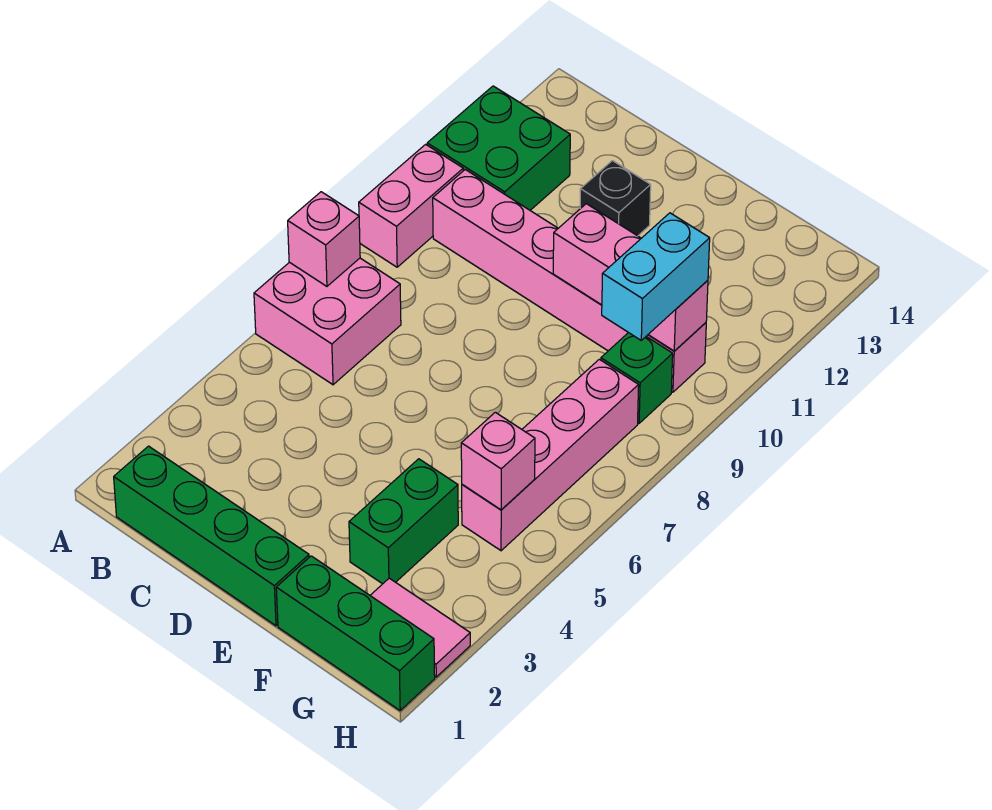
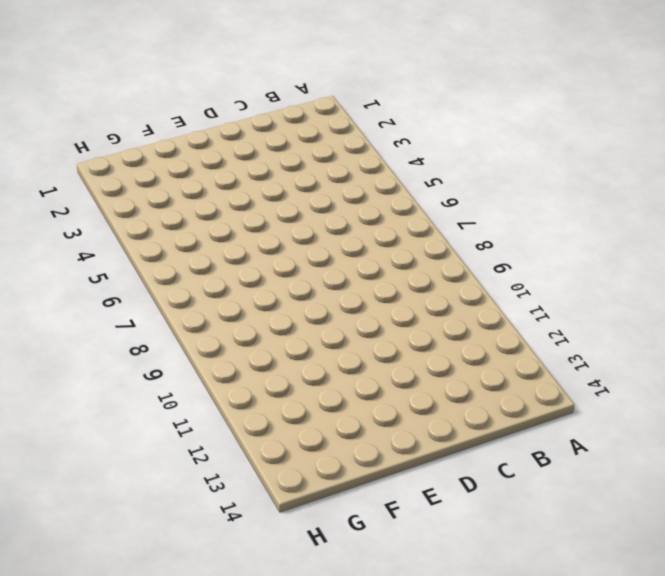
none -> pink brick A6:B7 level 1
none -> pink brick A9:A10 level 1
none -> green brick A11:B12 level 1

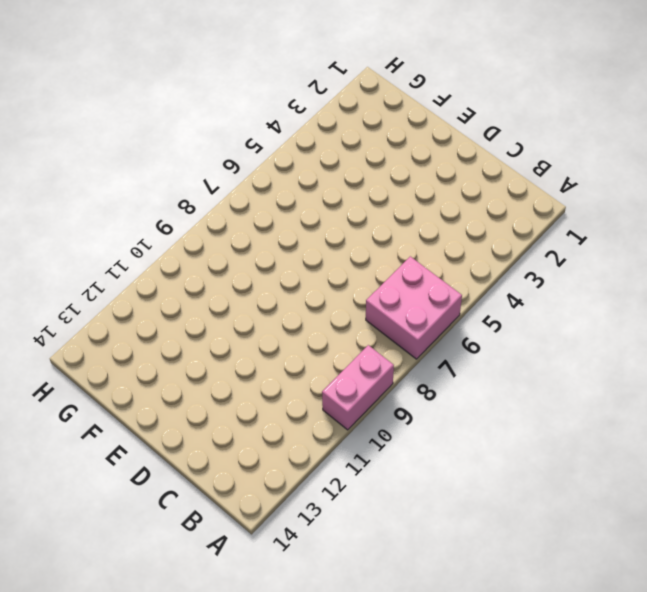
none -> green brick A11:B12 level 1
none -> green brick B1:E1 level 1
none -> pink brick B10:G10 level 1

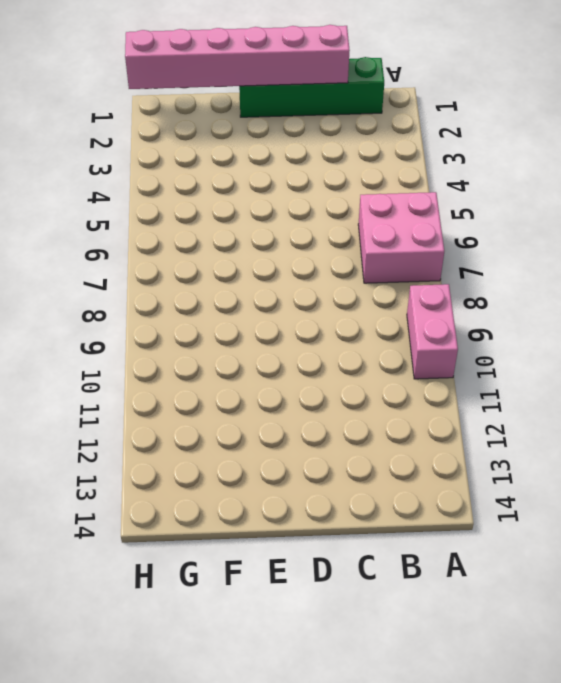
pink brick C1:H1 level 2 -> pink brick B10:G10 level 1
none -> green brick A11:B12 level 1
none -> black brick D12 level 1
none -> green brick F1:H1 level 1

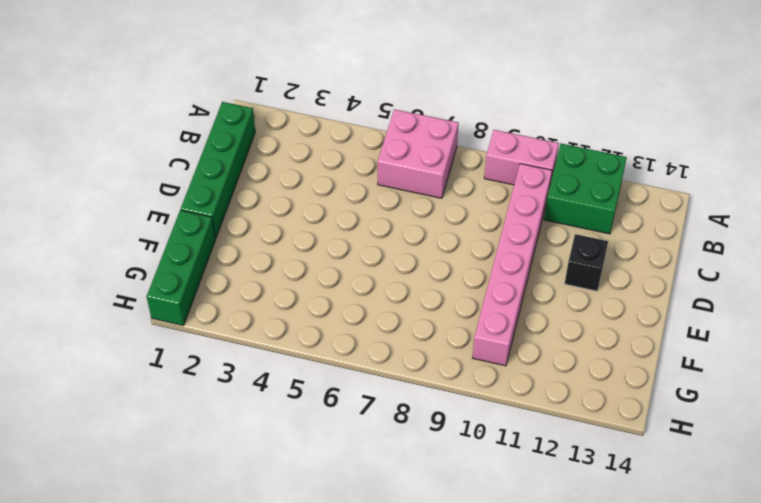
none -> green brick F3:F4 level 1
none -> pink tile G2:H2 level 1
none -> pink brick G5:G8 level 1

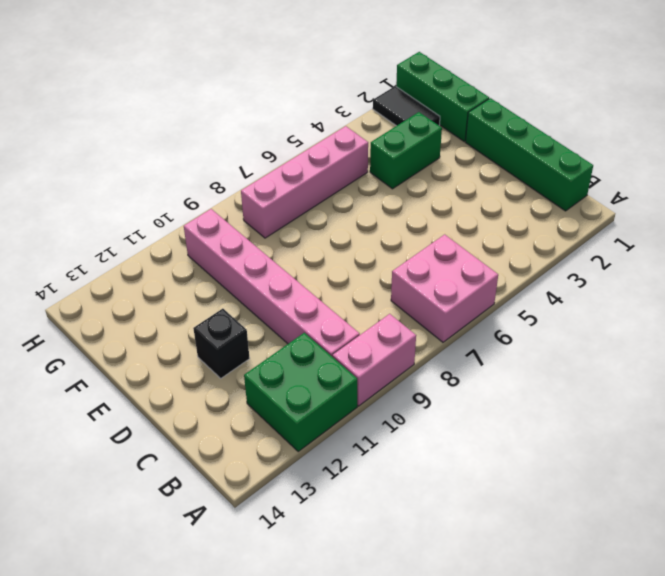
black tile G2:H2 level 1 -> pink tile G2:H2 level 1
none -> green brick G9 level 1
none -> pink brick A7 level 2
none -> pink brick E10:G10 level 2

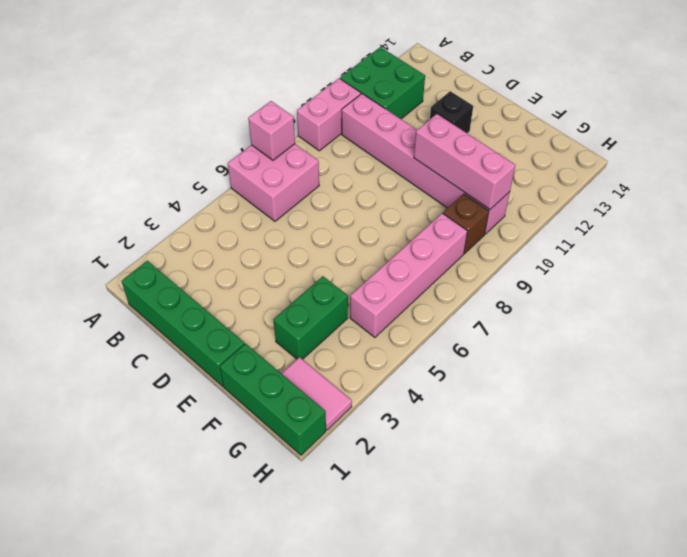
brown brick G9 level 1 -> green brick G9 level 1
none -> pink brick G5 level 2
none -> cyan brick G9:G10 level 3

